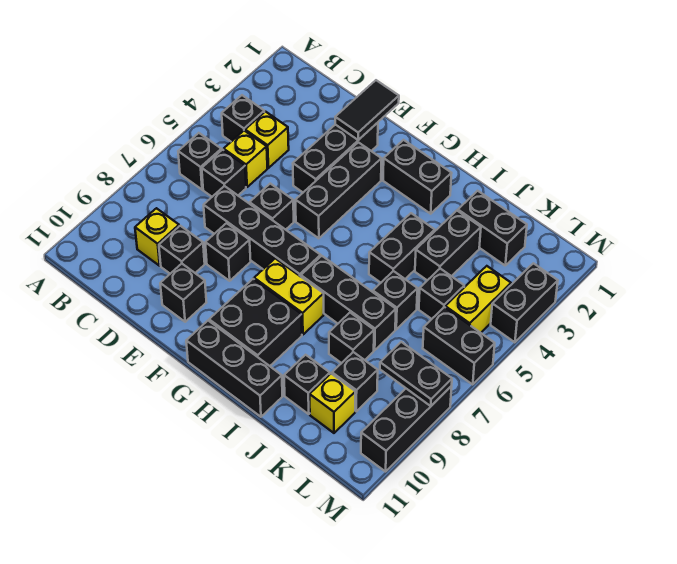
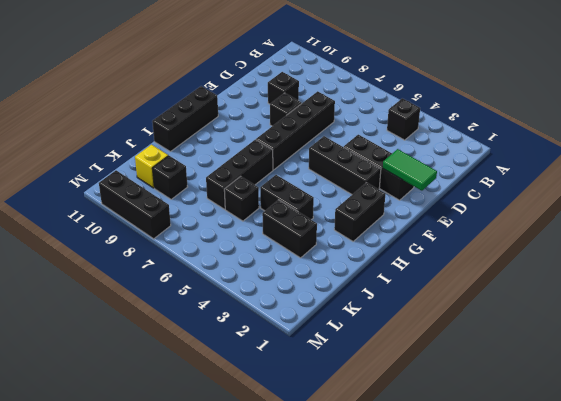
green tile E1:E2 level 2 -> black tile E1:E2 level 2
none -> black brick B6 level 1
none -> yellow brick C4 level 1
none -> yellow brick C5 level 1
none -> black brick C6 level 1

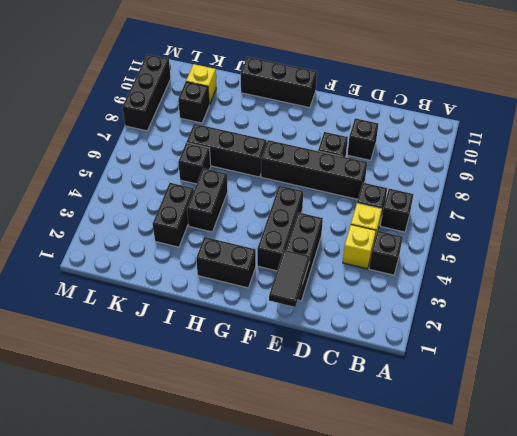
none -> yellow brick C9 level 1
none -> black brick E6 level 1
none -> black brick E10 level 1
none -> yellow brick G8:H8 level 1

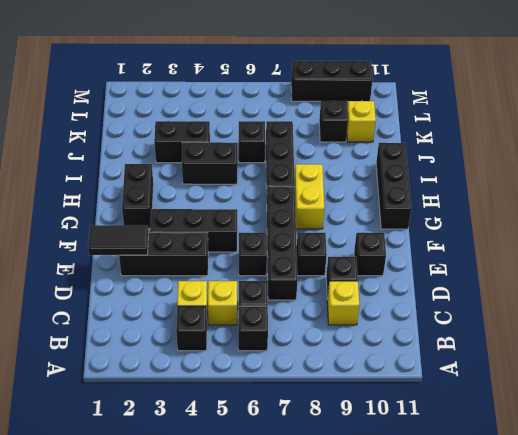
none -> black brick G9:H10 level 1
none -> black brick J2:K2 level 1
none -> black brick J8 level 1
none -> black brick J10 level 1

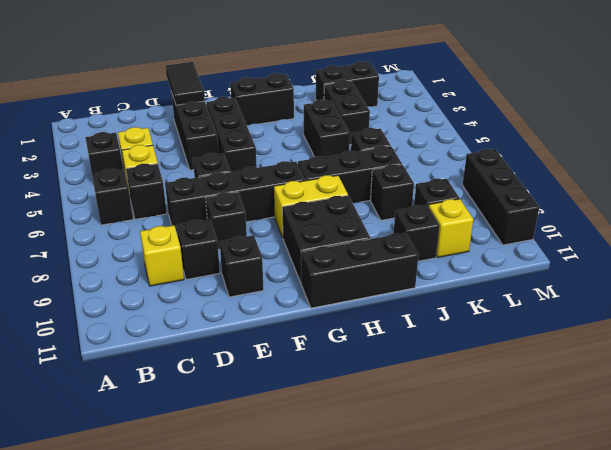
none -> black brick K5 level 1
none -> yellow brick L4:L5 level 1
none -> black brick L6:M6 level 1
none -> black brick M3:M4 level 1

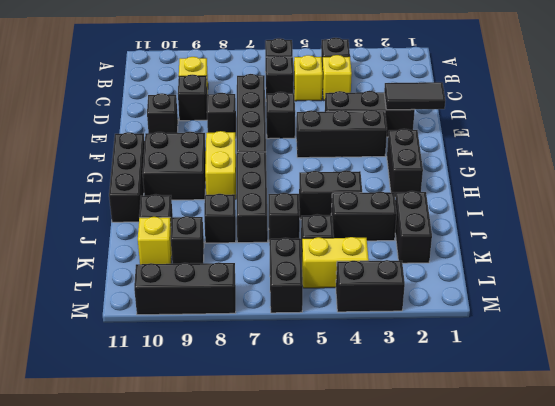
none -> black plate L8:M8 level 2

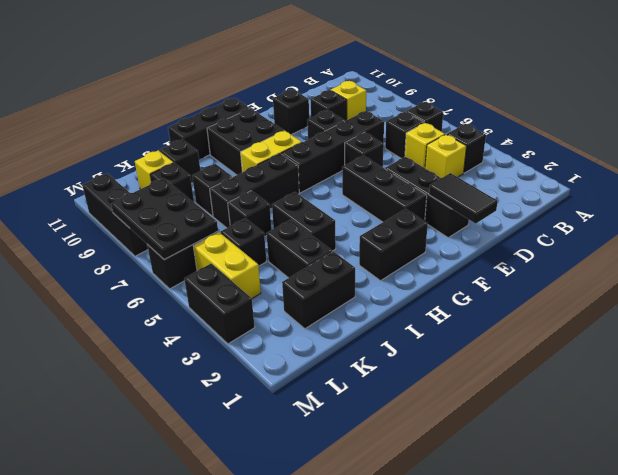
black plate L6:M8 level 2 -> black plate L8:M8 level 2

